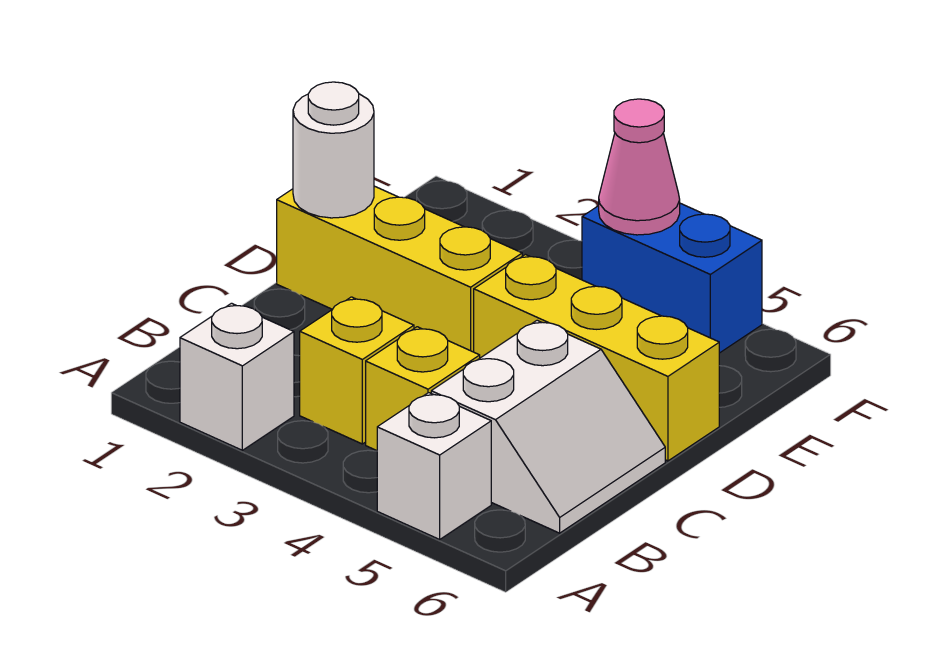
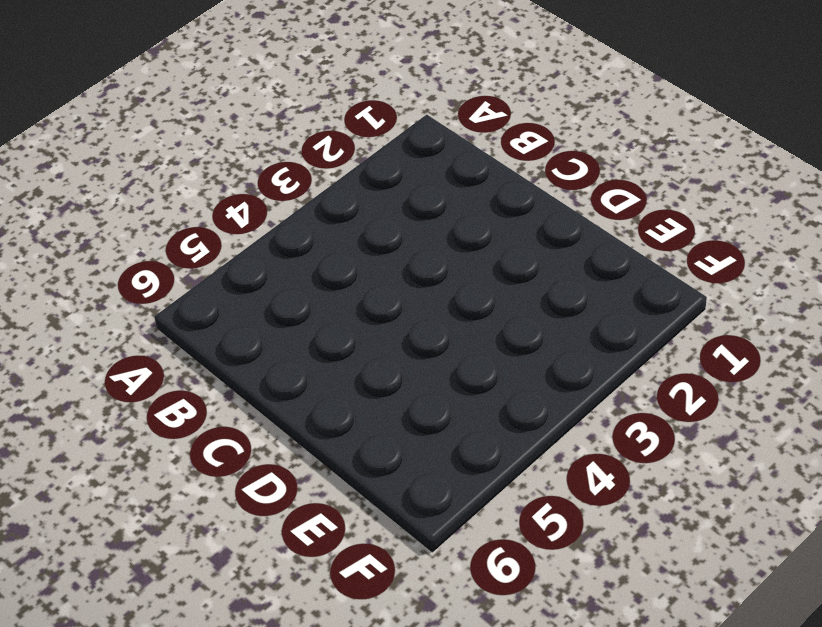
none -> white brick A2 level 1
none -> white brick A5 level 1

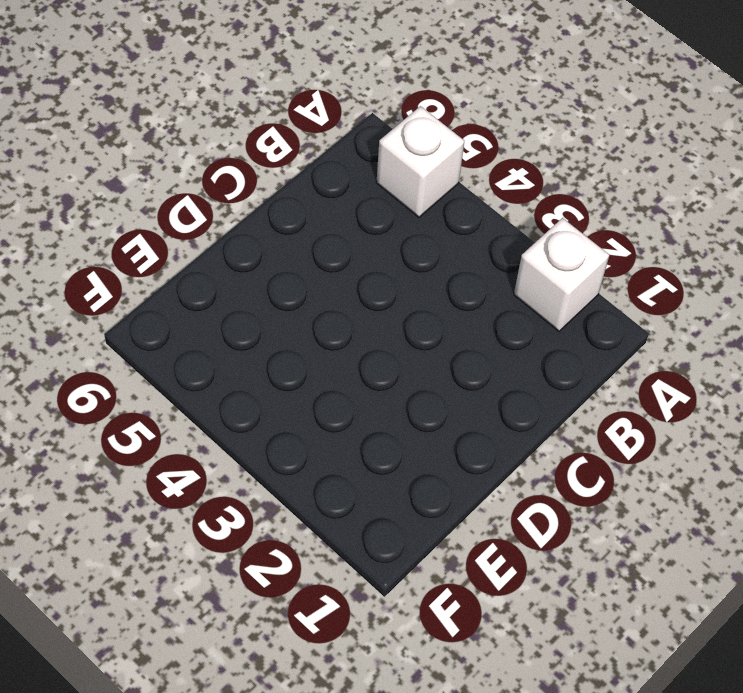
none -> yellow brick B3 level 1
none -> yellow brick B4 level 1

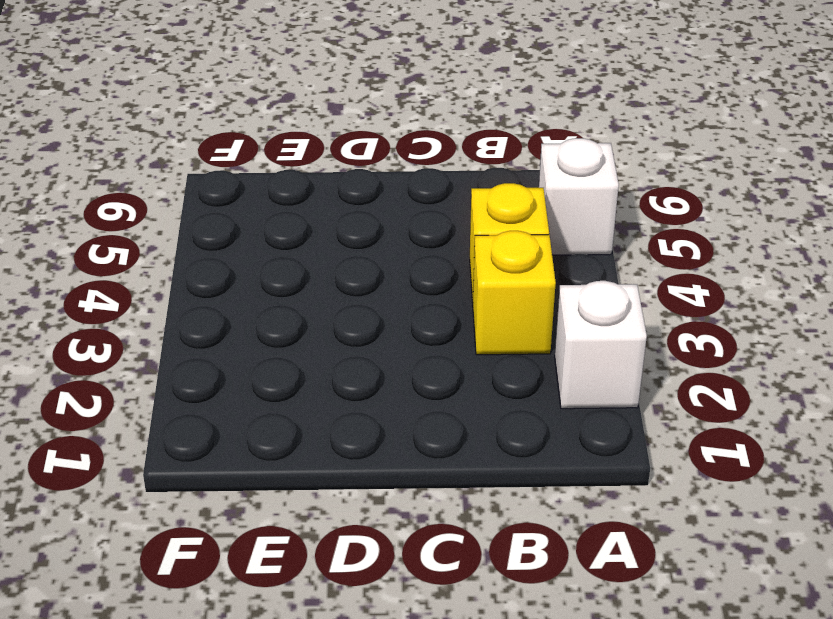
none -> white slope B5:C6 level 1 top 5
none -> yellow brick D1:D3 level 1

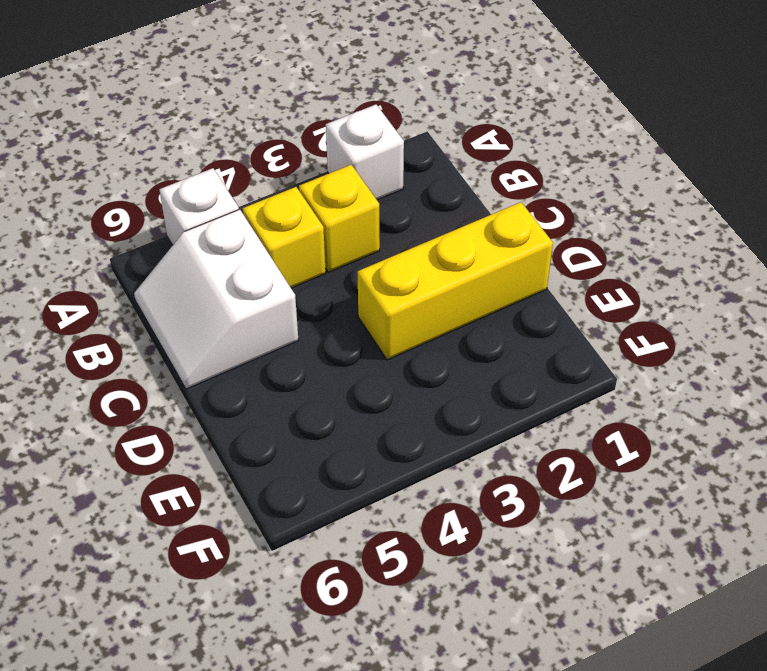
none -> yellow brick D4:D6 level 1
none -> blue brick F4:F5 level 1

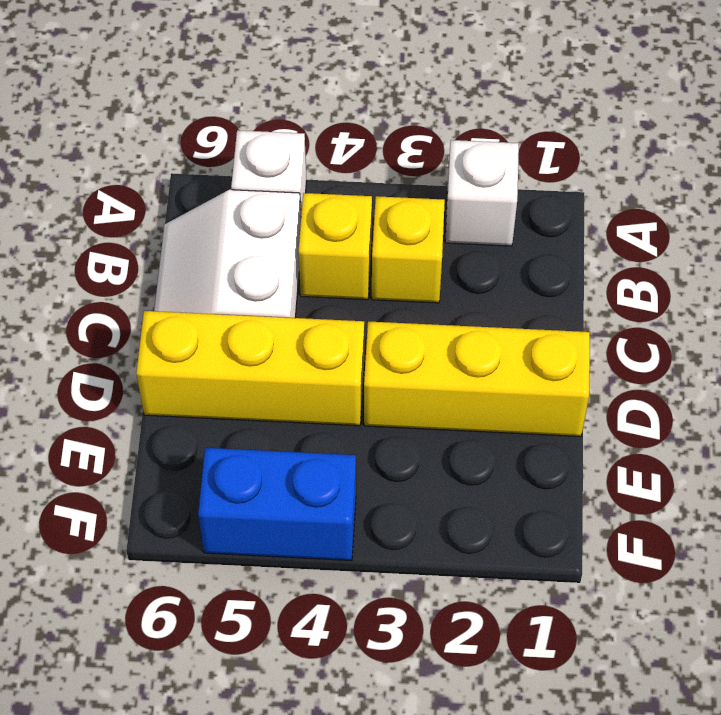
none -> white round brick D1 level 2
none -> pink cone F4 level 2

